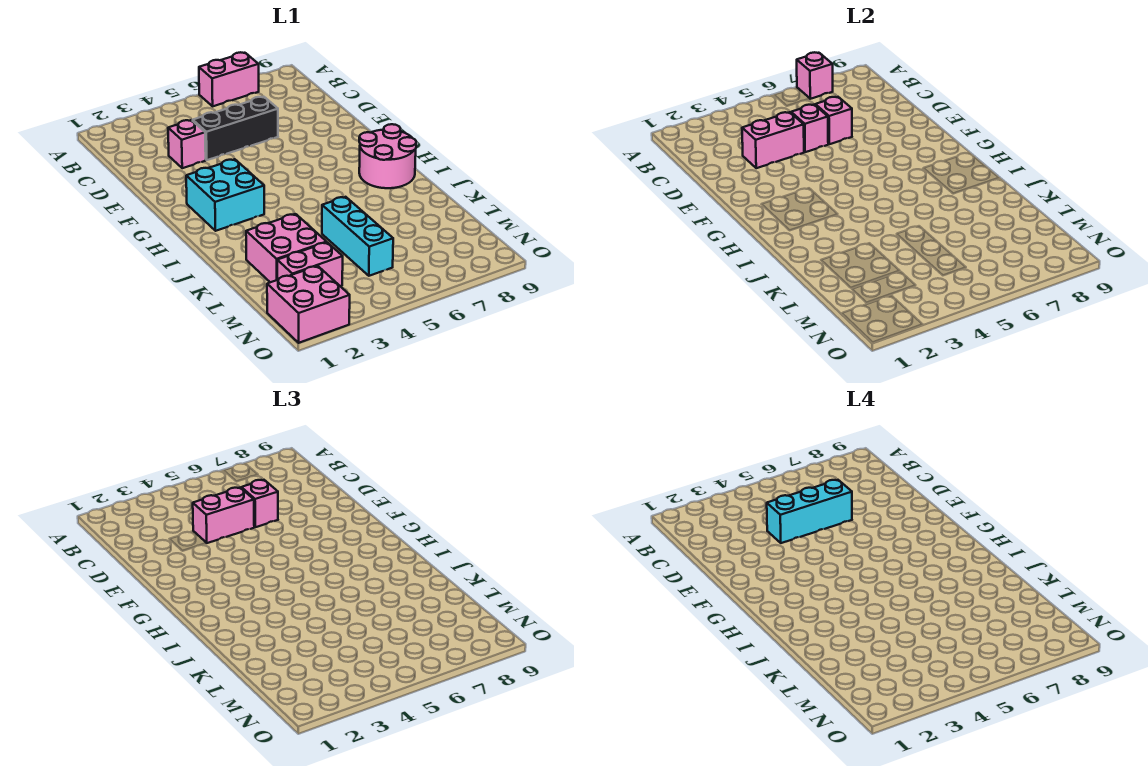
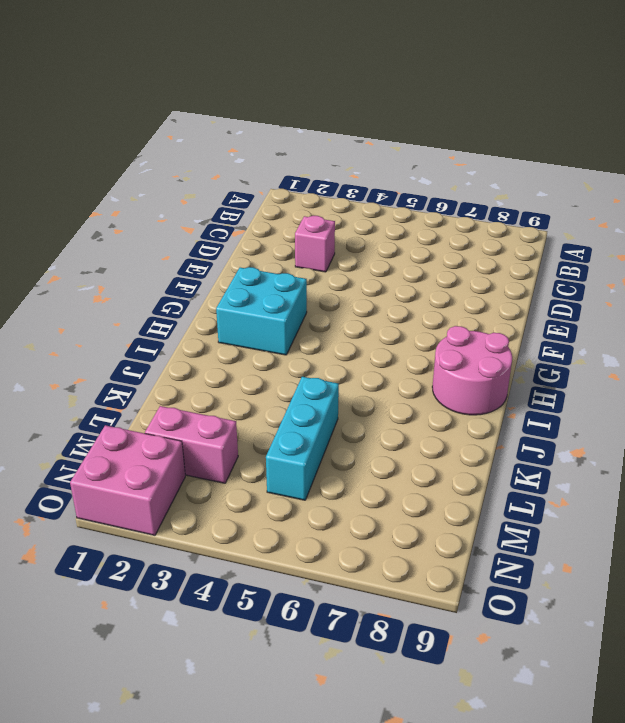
none -> pink brick A6:A7 level 1
none -> black brick D4:D6 level 1
none -> pink brick K2:L3 level 1

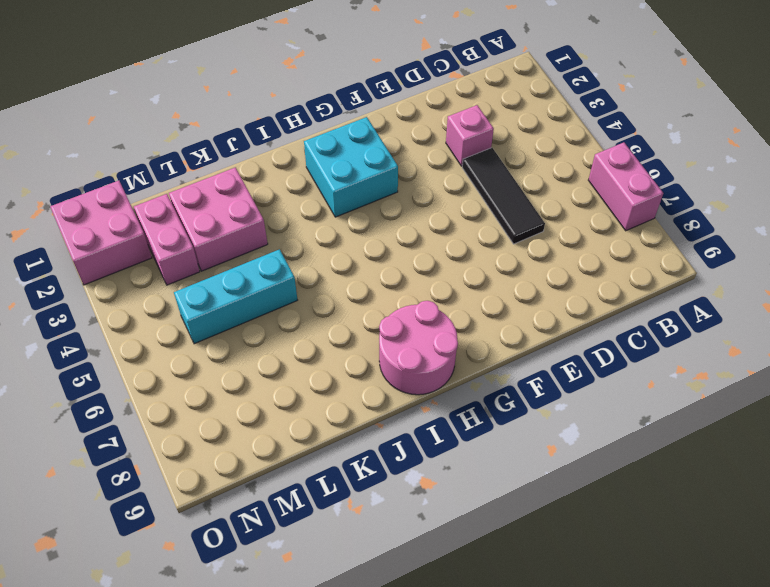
black tile D4:D6 level 1 -> black brick D4:D6 level 1
none -> pink brick A7 level 2
none -> pink brick D3:D4 level 2
none -> pink brick D5 level 2

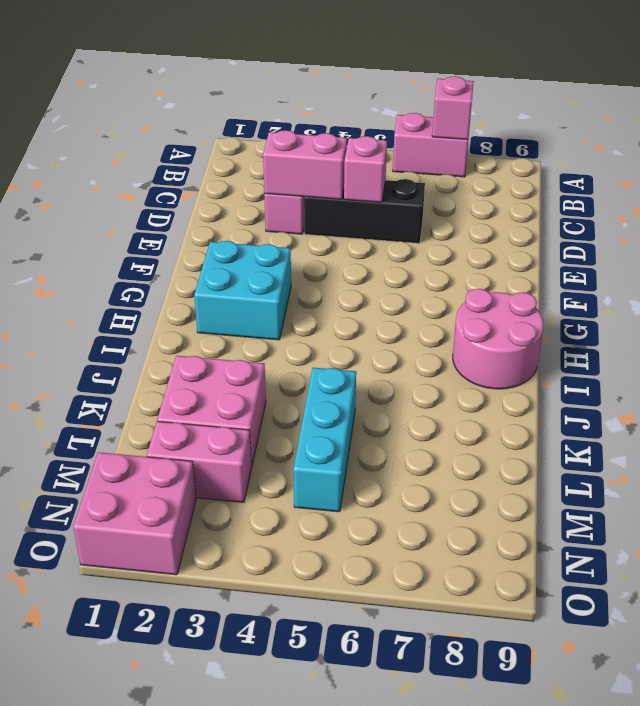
none -> pink brick D6 level 2
none -> pink brick D4:D5 level 3
none -> pink brick D6 level 3

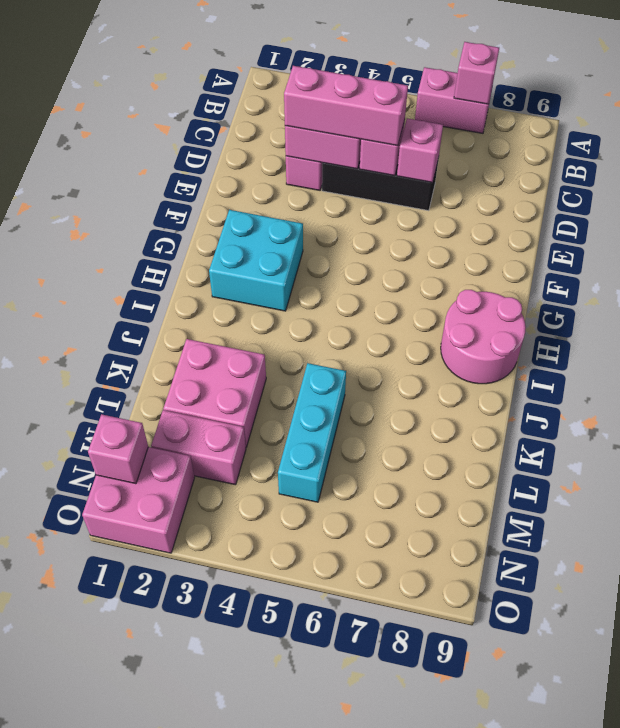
pink brick D3:D5 level 3 -> pink brick D4:D5 level 3
pink brick N1 level 2 -> pink brick D6 level 3
none -> cyan brick D4:D6 level 4

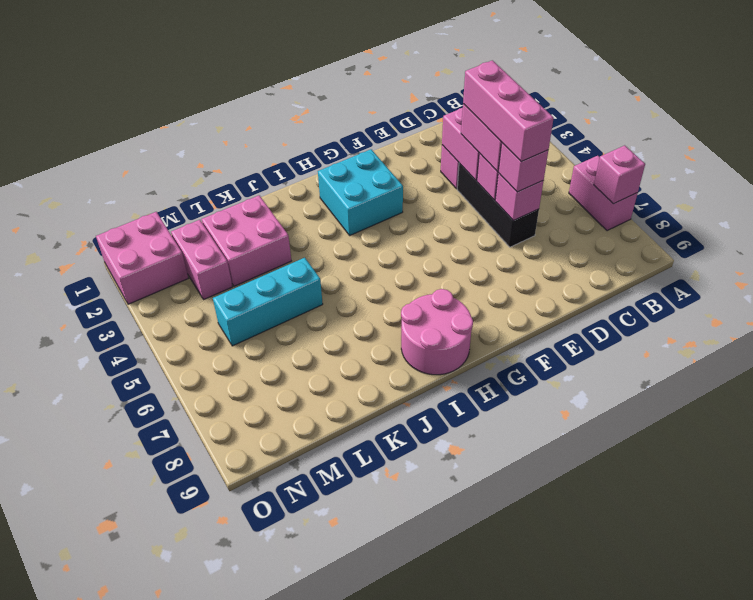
pink brick D4:D6 level 4 -> cyan brick D4:D6 level 4

